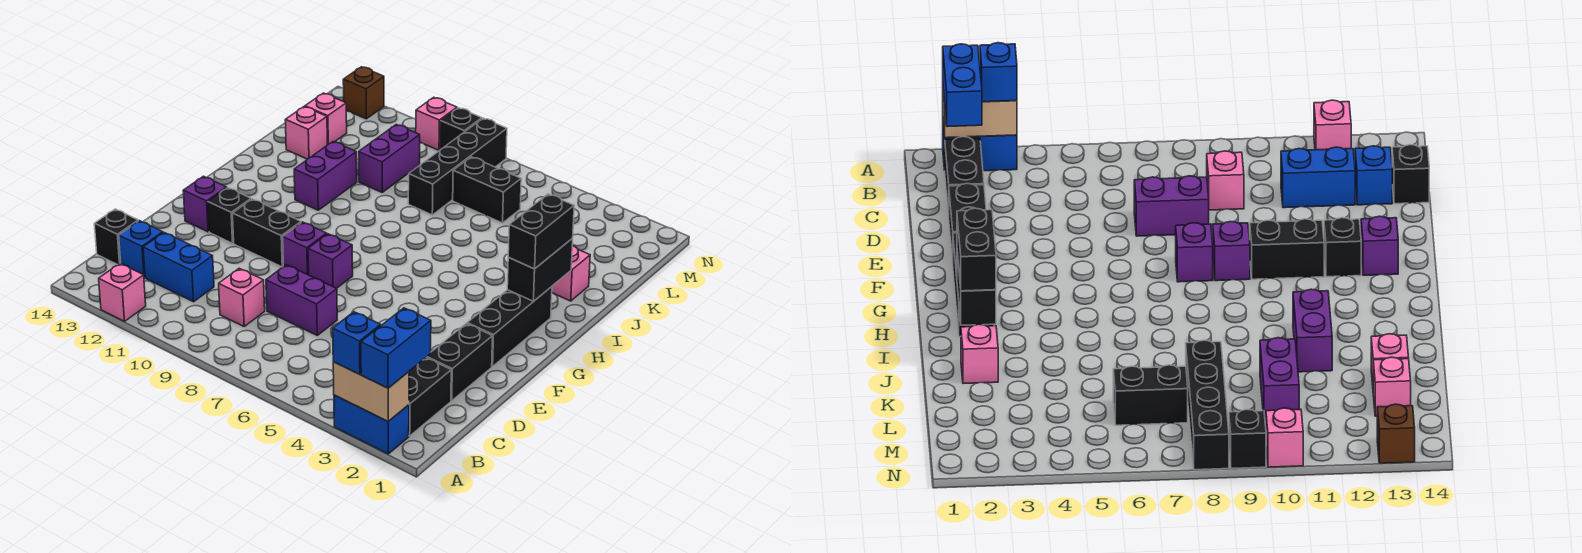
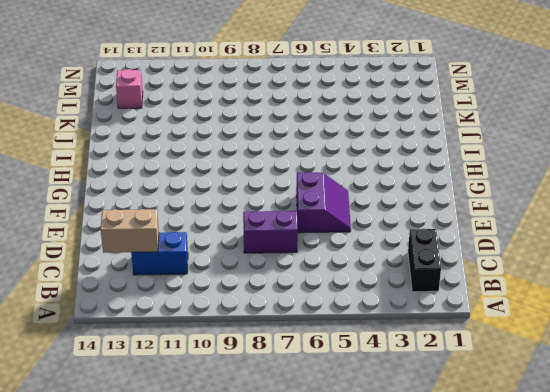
tan brick C12:C13 level 2 -> tan brick A2:A3 level 2
purple slope E5:F6 level 1 top 6 -> none
none -> blue brick A2:A3 level 1
none -> pink brick A12 level 1
none -> pink brick C9 level 1
none -> blue brick C13 level 1

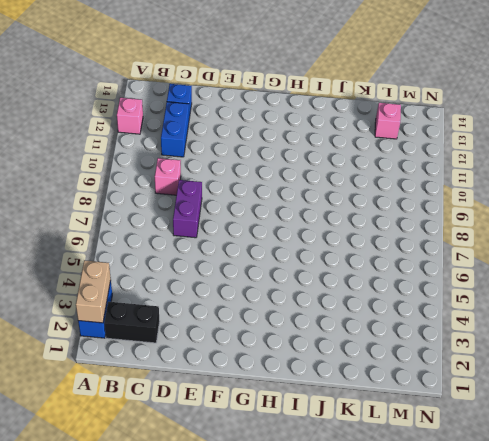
none -> black brick C14 level 1
none -> black brick D2:E2 level 1
none -> black brick F2:H2 level 1
none -> purple brick F8 level 1

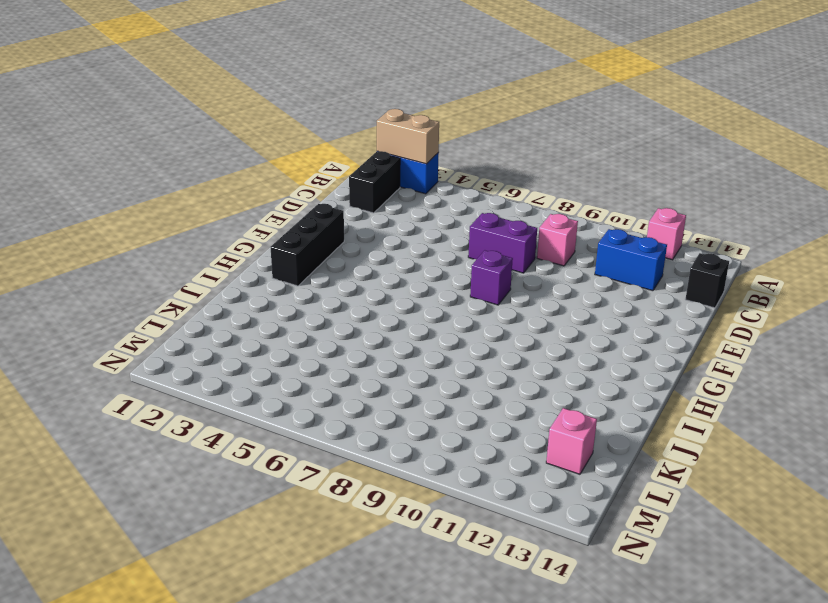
none -> blue brick C13 level 1
none -> black brick D2:E2 level 1
none -> purple brick F9 level 1
none -> black brick F10:F11 level 1

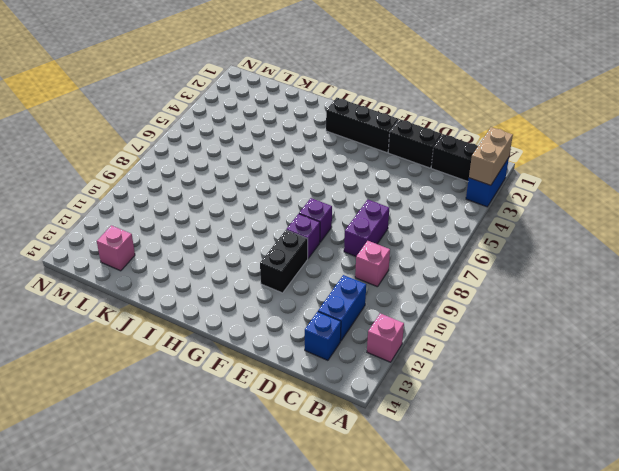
none -> black brick C14 level 1
none -> black brick F12 level 1
none -> purple brick F13 level 1
none -> purple brick I11:J11 level 1

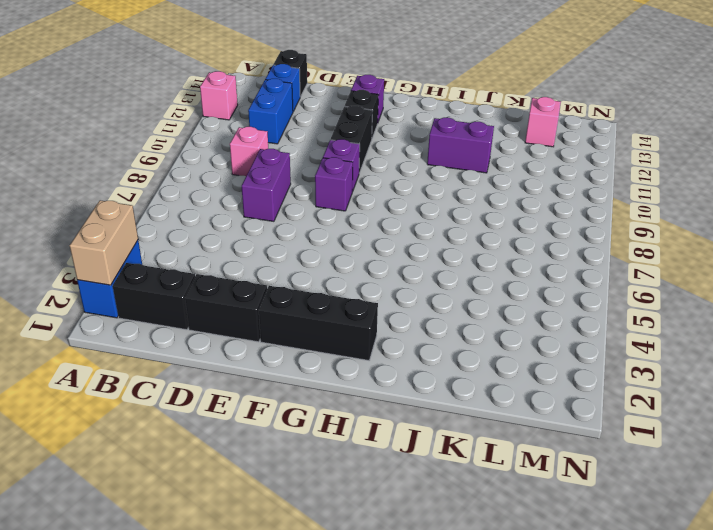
none -> pink brick J2 level 1
none -> black brick K8:N8 level 1
none -> purple brick K10:L10 level 1
none -> pink brick K13 level 1

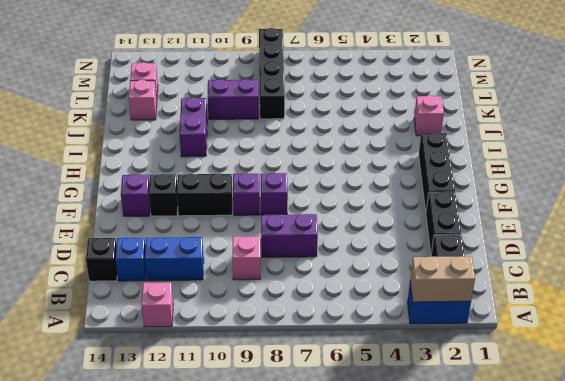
purple brick K9:K10 level 1 -> purple brick K10:L10 level 1
none -> black brick L6:L7 level 1
none -> black brick N9 level 1
none -> pink brick N10 level 1
none -> brown brick N13 level 1

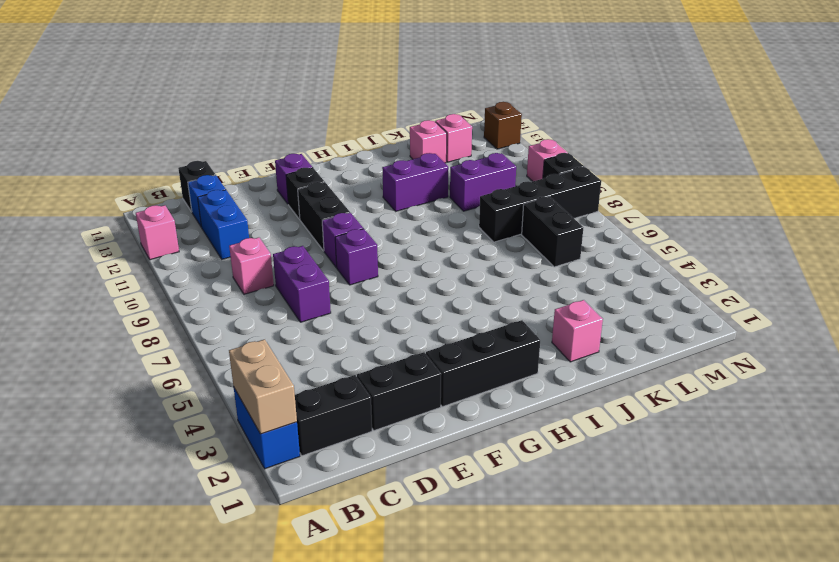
none -> black brick H2:I2 level 2
none -> blue brick A2:B2 level 3
none -> blue brick A3 level 3
none -> black brick H2:I2 level 3

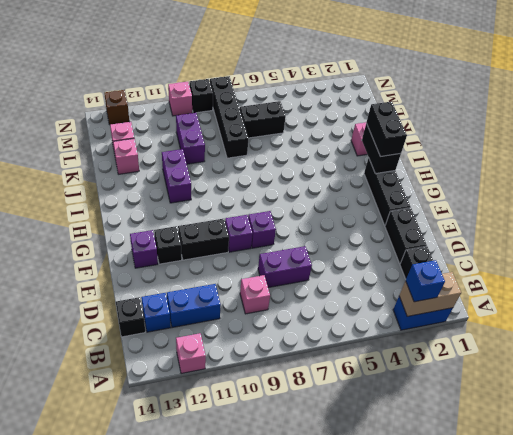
none -> blue brick A2:B2 level 3

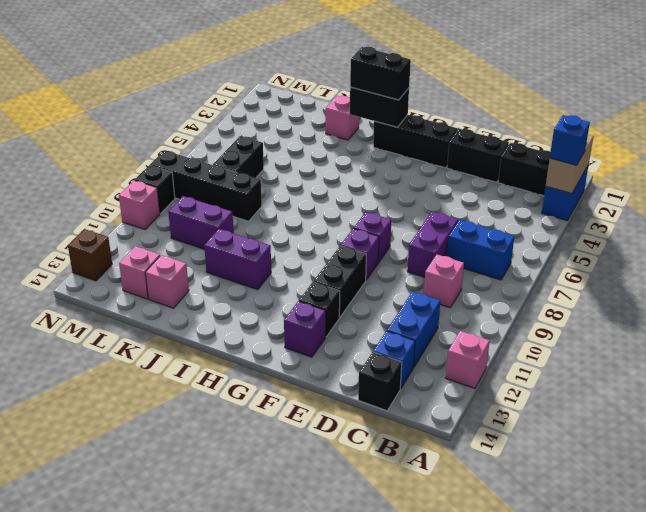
blue brick B7:C7 level 1 -> blue brick A2:B2 level 3

